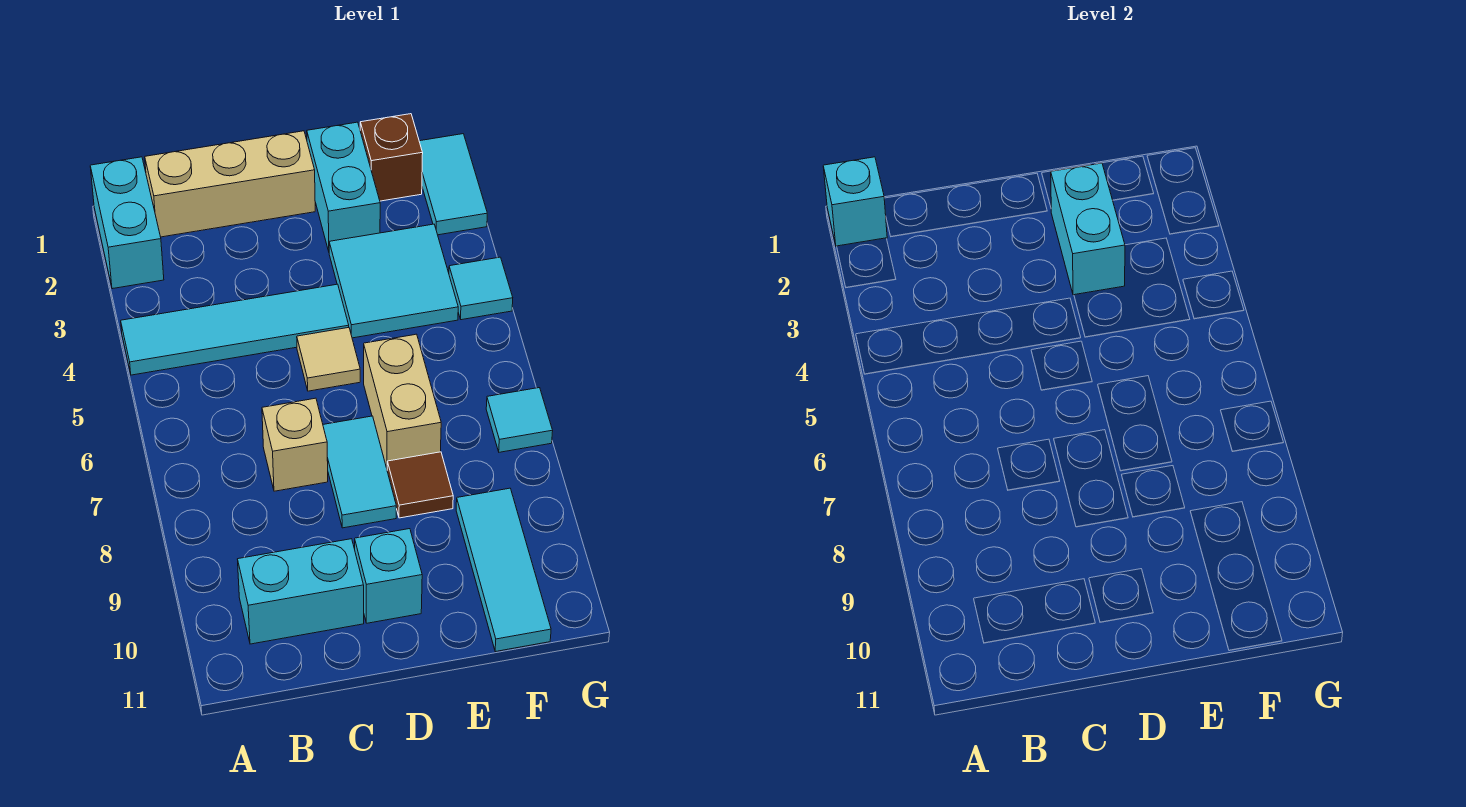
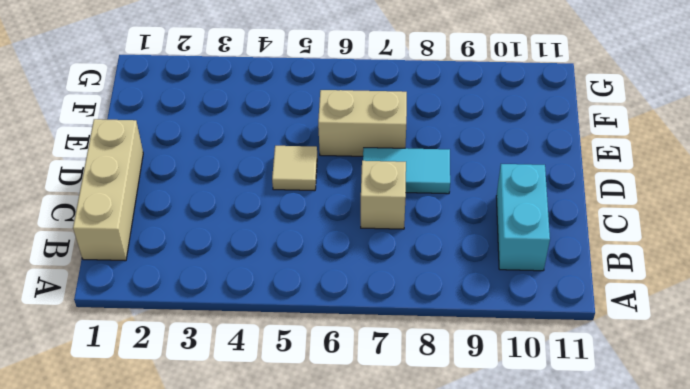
none -> cyan brick A1:A2 level 1
none -> cyan tile A4:D4 level 1
none -> cyan brick D10 level 1

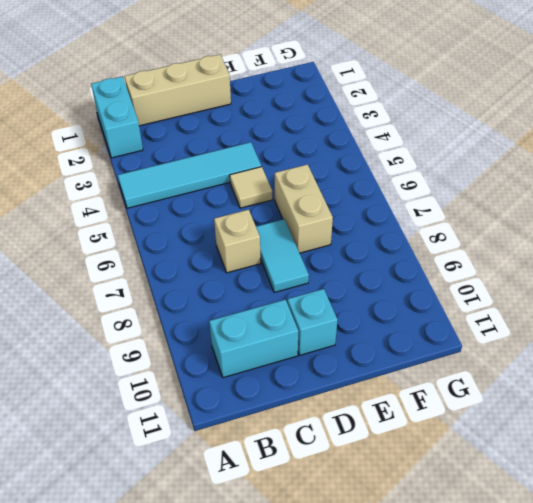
none -> cyan brick E1:E2 level 1
none -> cyan tile E3:F4 level 1
none -> brown tile E8 level 1

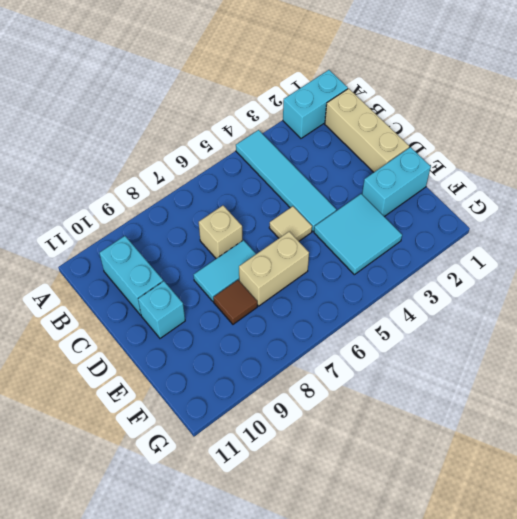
none -> brown brick F1 level 1
none -> cyan tile F9:F11 level 1
none -> cyan tile G1:G2 level 1

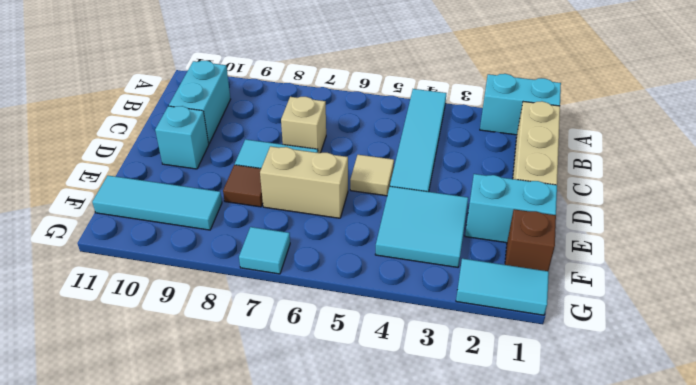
none -> cyan tile G4 level 1
none -> cyan brick A1 level 2
none -> cyan brick E2:E3 level 2

